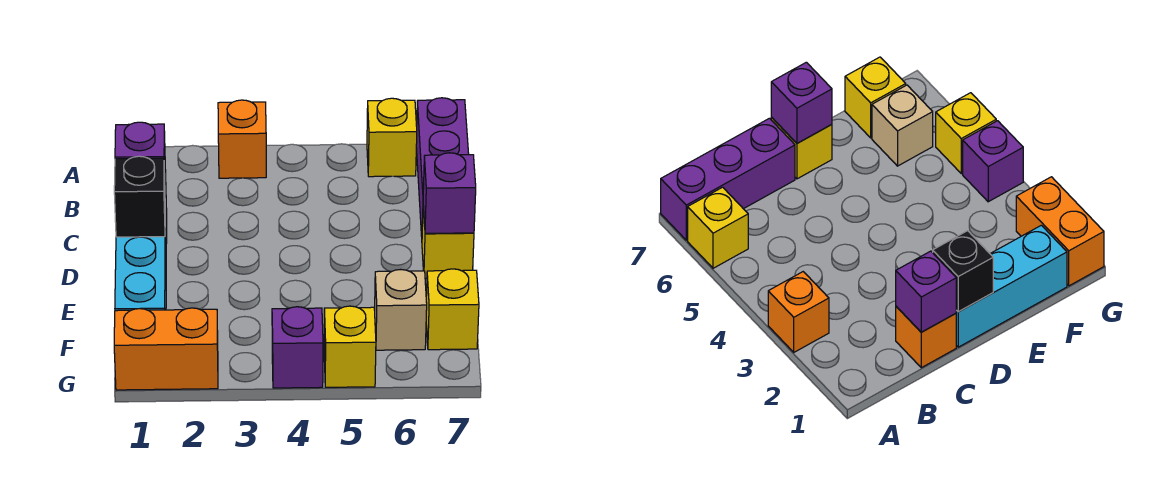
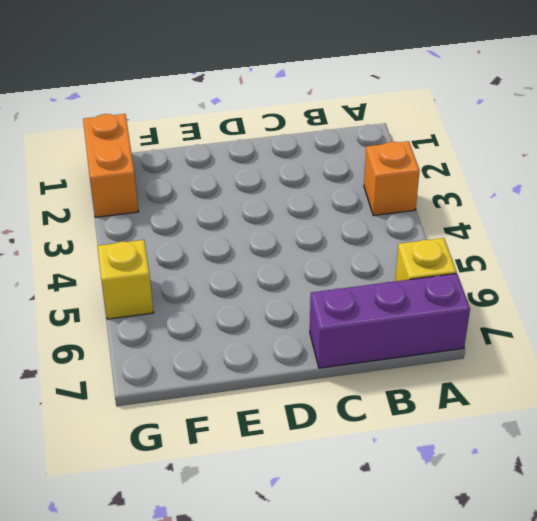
none -> orange brick C1 level 1
none -> cyan brick D1:F1 level 1
none -> yellow brick D7 level 1

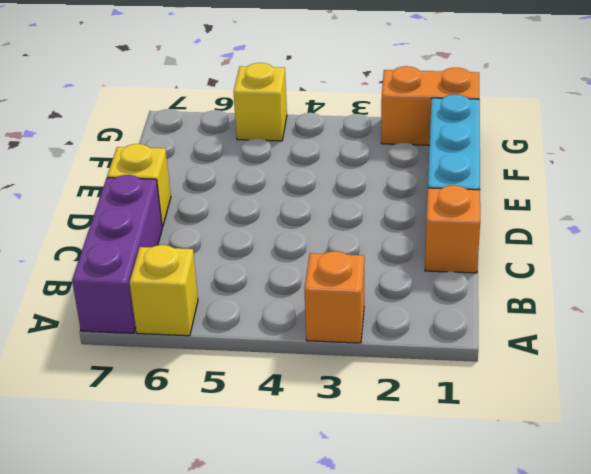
none -> tan brick F6 level 1
none -> yellow brick F7 level 1
none -> purple brick G4 level 1

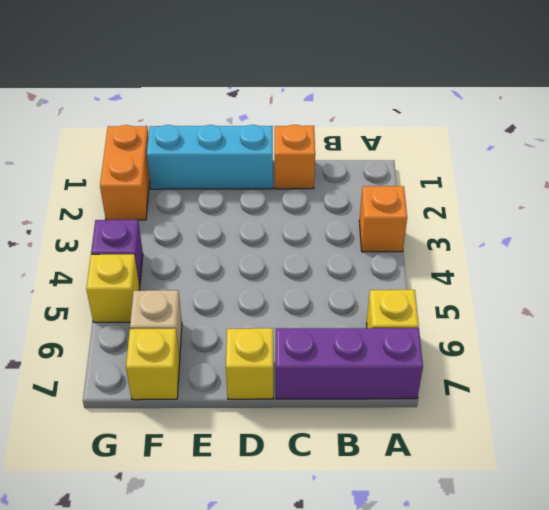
none -> purple brick C1 level 2
none -> black brick D1 level 2
none -> purple brick D7 level 2

